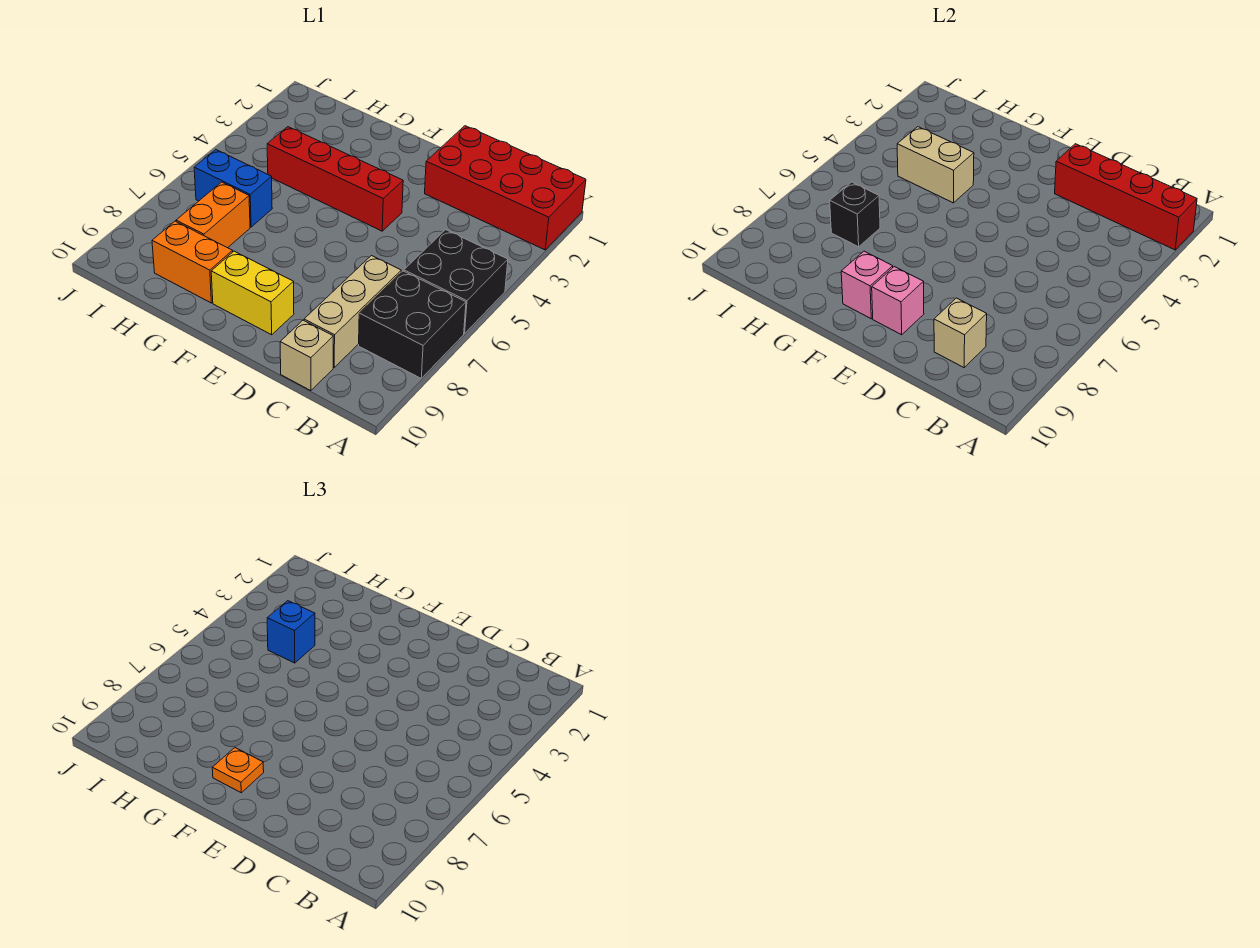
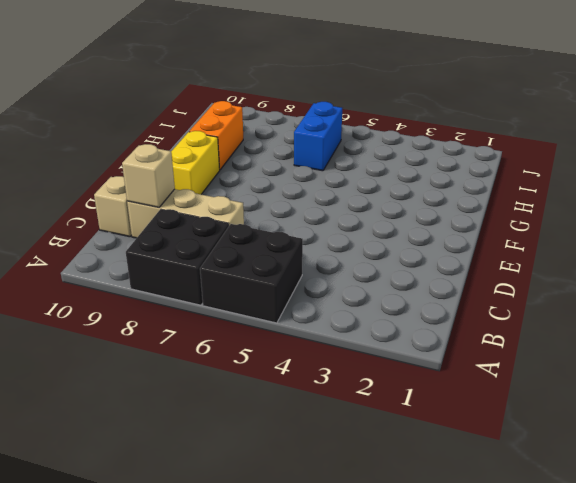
none -> red brick A1:D2 level 1
none -> red brick E4:H4 level 1
none -> orange brick H7:H8 level 1

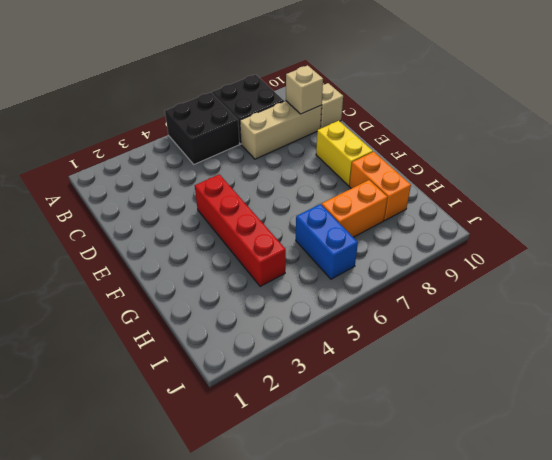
none -> red brick A1:D2 level 1
none -> red brick A2:D2 level 2
none -> pink brick E9 level 2

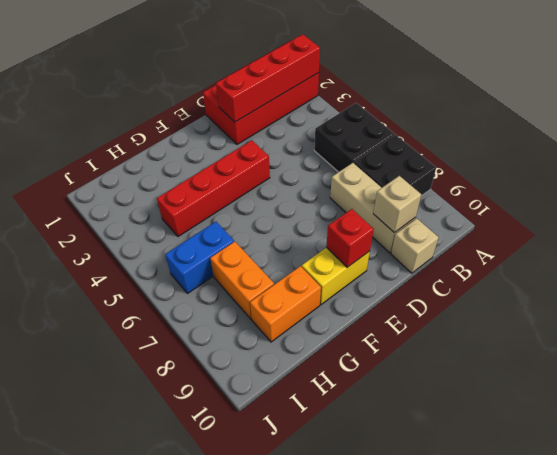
red brick E9 level 2 -> pink brick E9 level 2
none -> pink brick F9 level 2
none -> tan brick G4:H4 level 2
none -> black brick H7 level 2

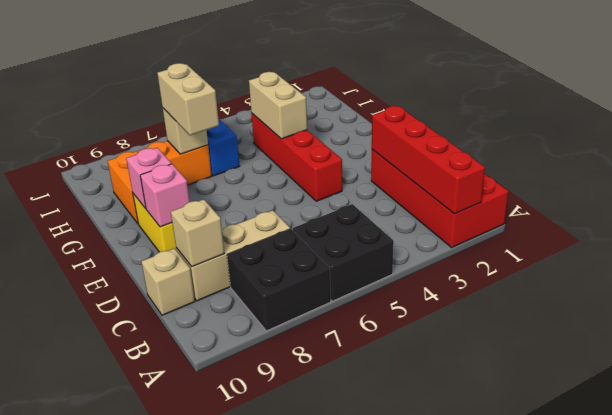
tan brick G7:H7 level 3 -> none
tan brick H7 level 2 -> black brick H7 level 2
none -> orange plate F9 level 3
none -> blue brick H4 level 3

